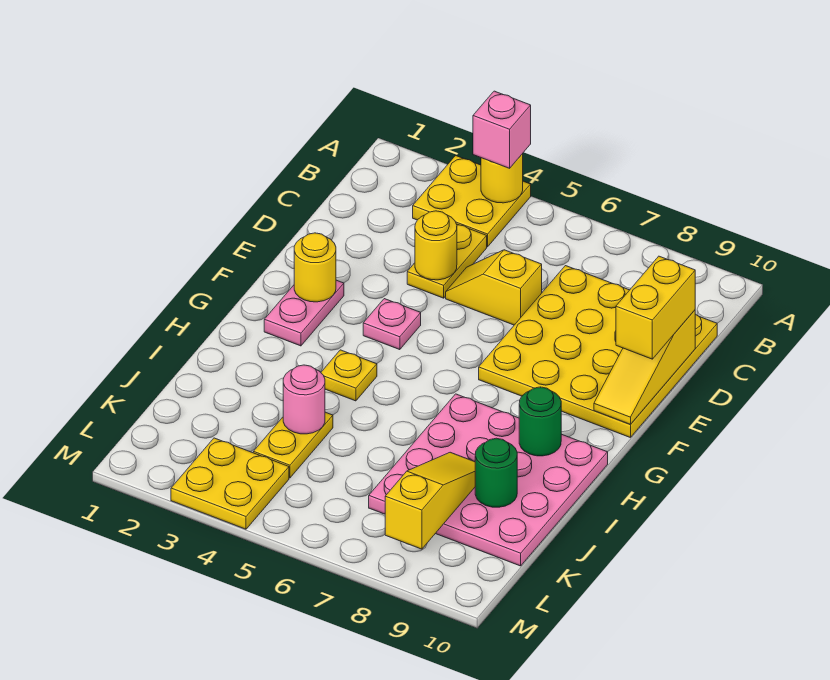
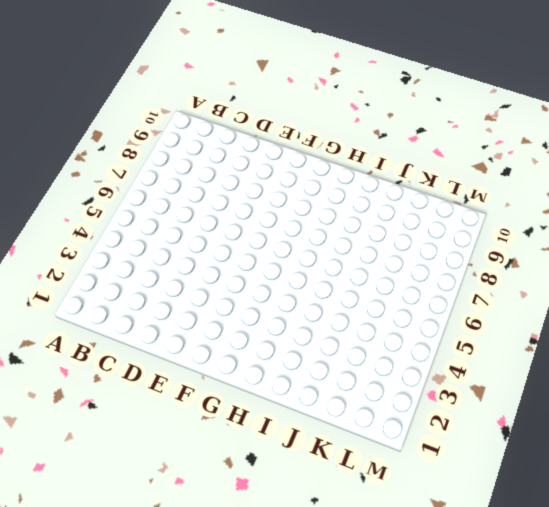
none -> yellow plate A3:B4 level 1
none -> yellow plate C4:D4 level 1
none -> yellow plate C7:F10 level 1

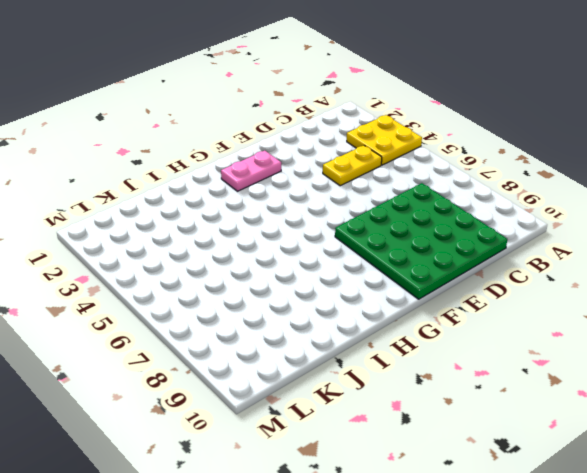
green plate C7:F10 level 1 -> yellow plate C7:F10 level 1
none -> yellow slope D5:D6 level 1 top 6
none -> pink plate F4 level 1
none -> yellow plate H4 level 1

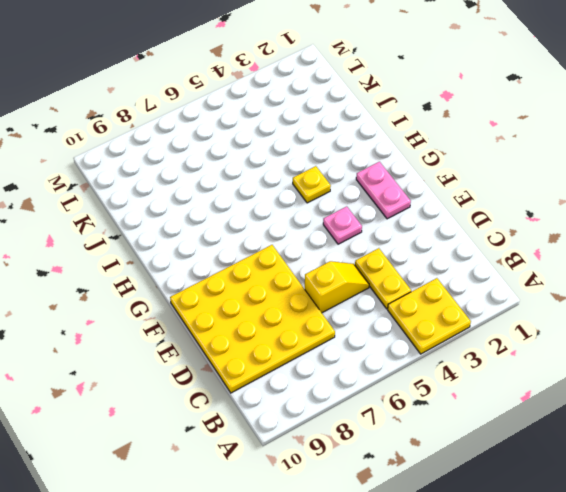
none -> pink plate H7:K10 level 1
none -> yellow plate J4:K4 level 1
none -> yellow plate L3:M4 level 1

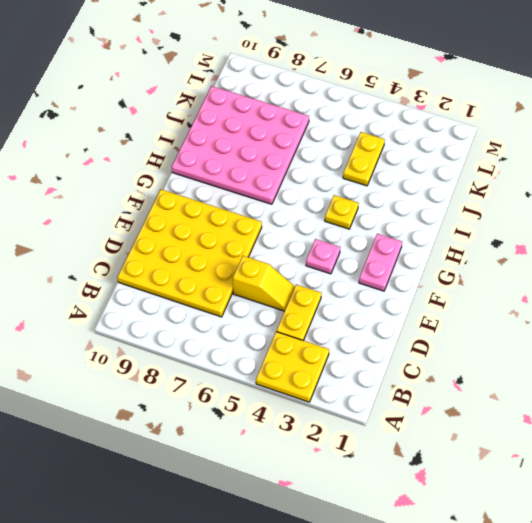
none -> yellow plate L3:M4 level 1
none -> yellow round brick A4 level 2
none -> yellow round brick D4 level 2

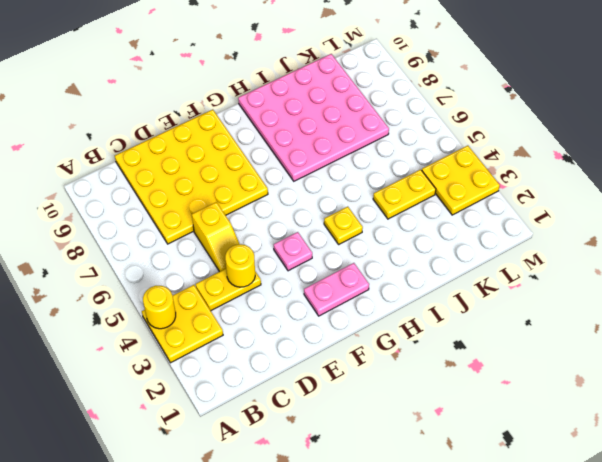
none -> yellow slope D10:F10 level 2 top D
none -> yellow round brick F2 level 2
none -> green round brick H9 level 2

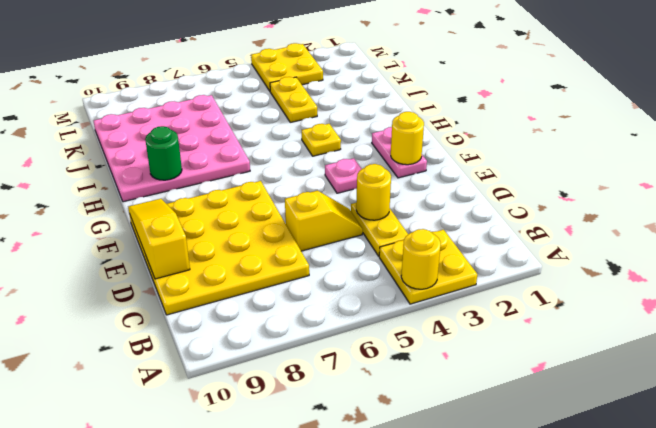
none -> pink round brick J4 level 2
none -> yellow slope J8:L8 level 2 top L
none -> green round brick J9 level 2

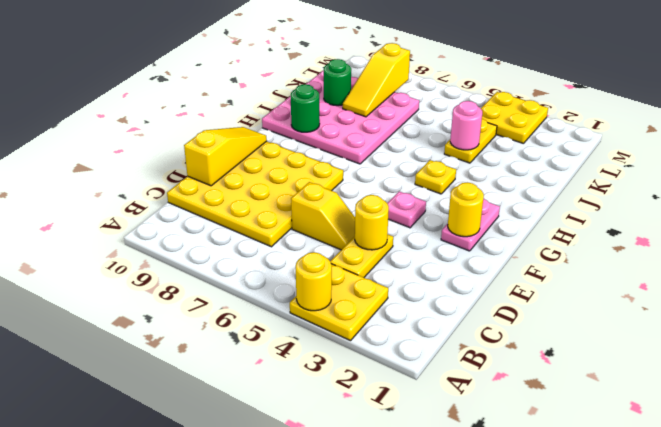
none -> pink brick A4 level 3
none -> yellow brick D10:E10 level 3

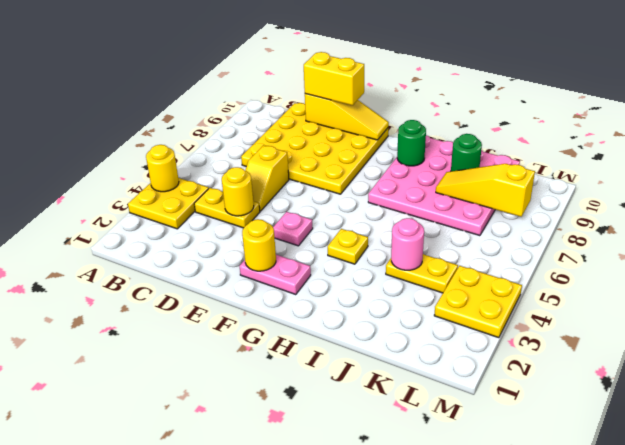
none -> pink brick A4 level 3

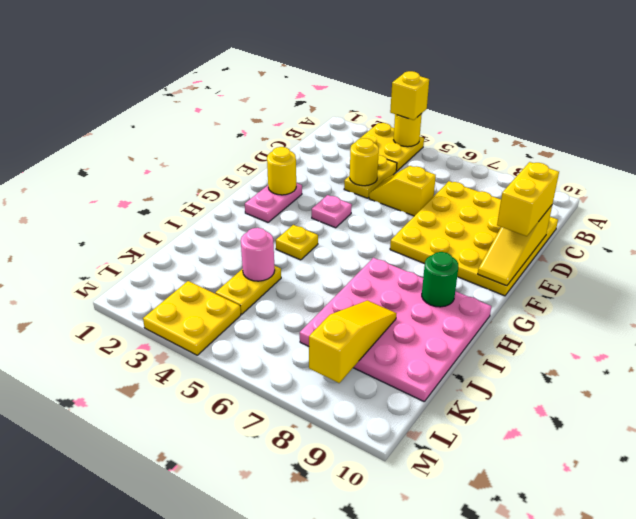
yellow brick A4 level 3 -> pink brick A4 level 3
none -> green round brick J9 level 2

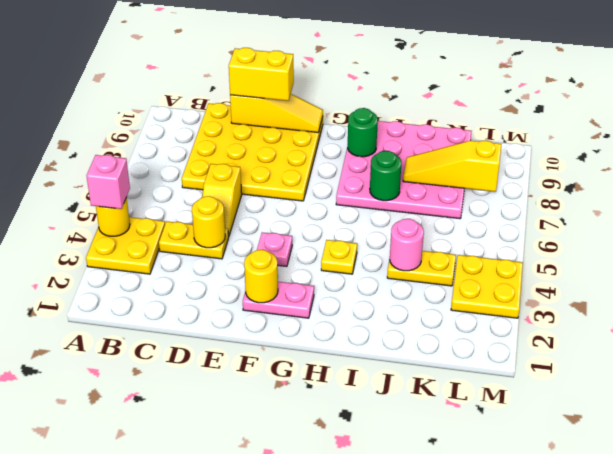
green round brick I7 level 2 -> green round brick J9 level 2

